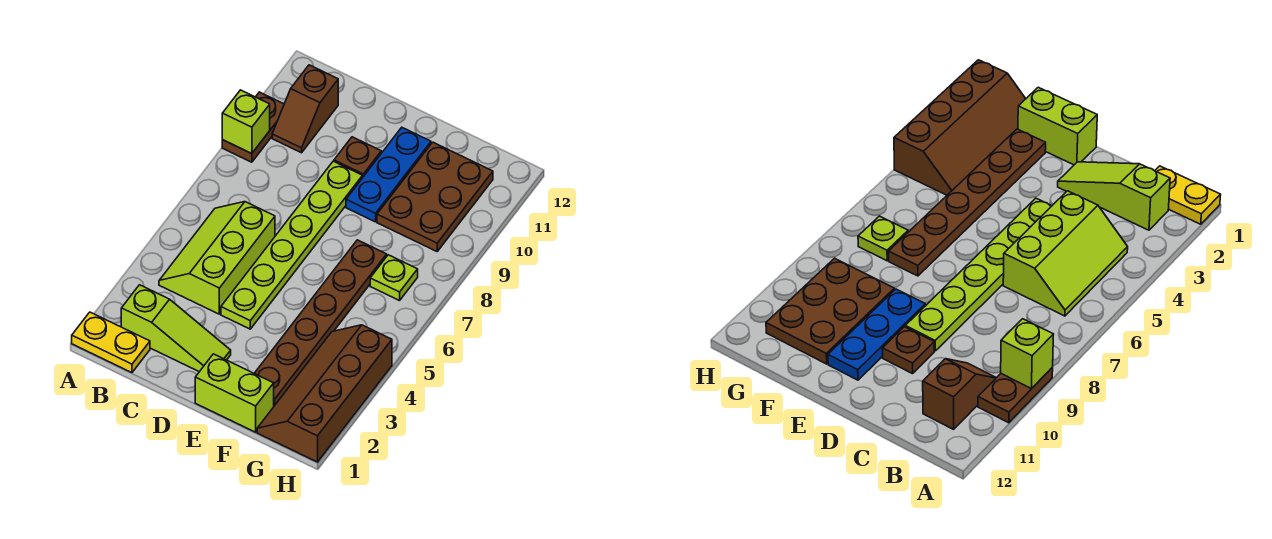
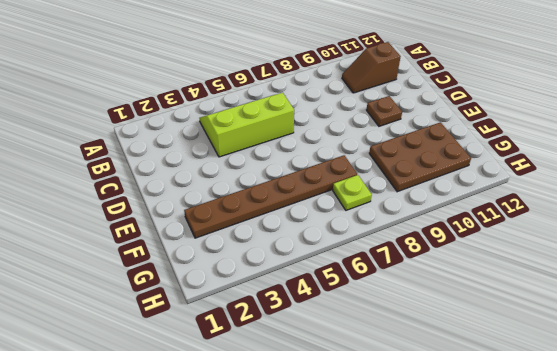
none -> yellow plate A1:B1 level 1
none -> brown plate A9:A10 level 1
none -> lime slope B2:D2 level 1 top B

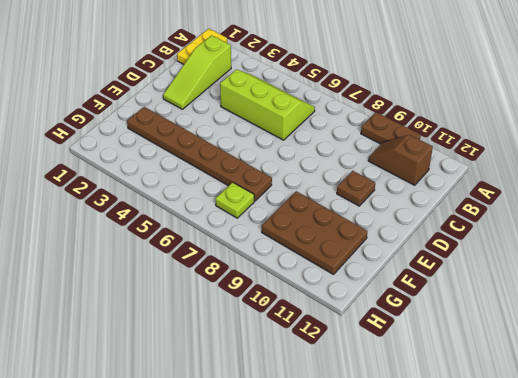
none -> lime plate D4:D9 level 1
none -> lime brick E1:F1 level 1
none -> blue plate E9:E11 level 1

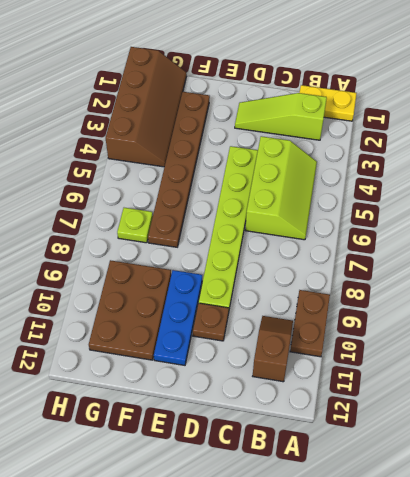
none -> lime brick E1:F1 level 1
none -> lime brick A9 level 2

